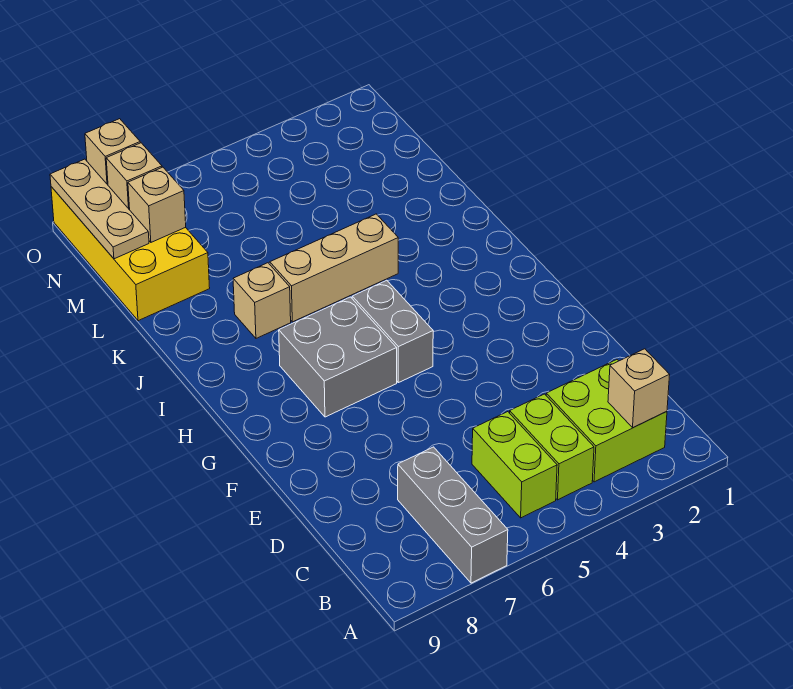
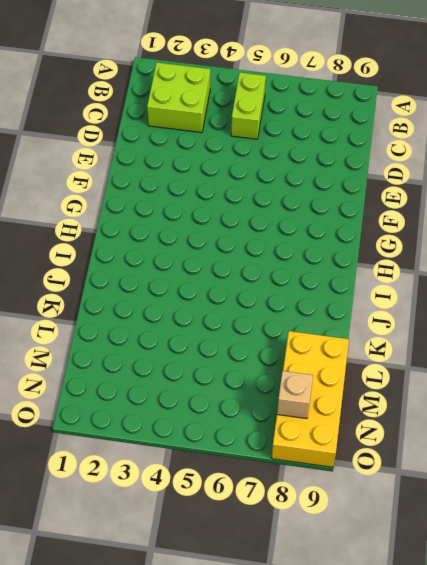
none -> grey brick A7:C7 level 1
none -> lime brick B4:C4 level 1
none -> grey brick G5:H5 level 1

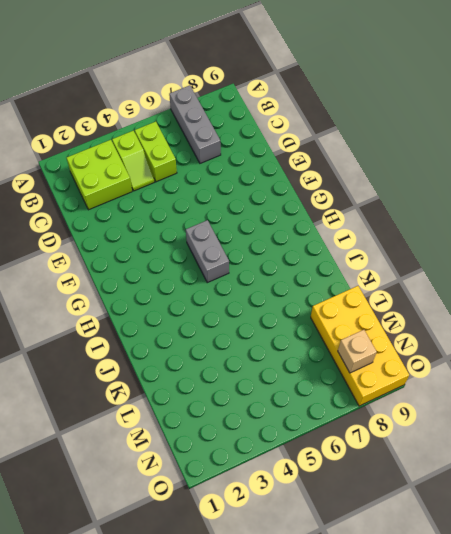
lime slope B4:C4 level 1 top B -> lime brick B4:C4 level 1
none -> grey brick G6:H7 level 1
none -> tan brick J4:J6 level 1
none -> tan brick J7 level 1

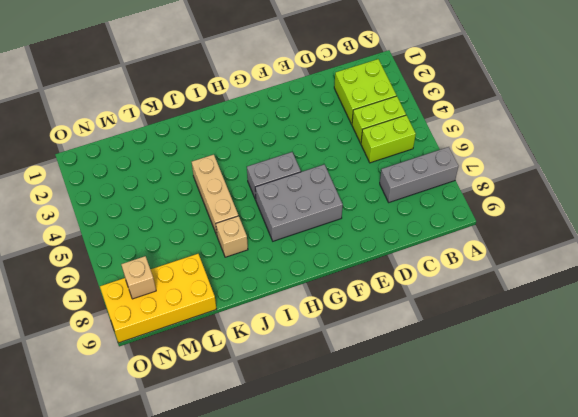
grey brick F6:H7 level 1 -> grey brick G6:H7 level 1
none -> tan brick B2 level 2
none -> tan brick M8 level 2
none -> tan plate M9:O9 level 2

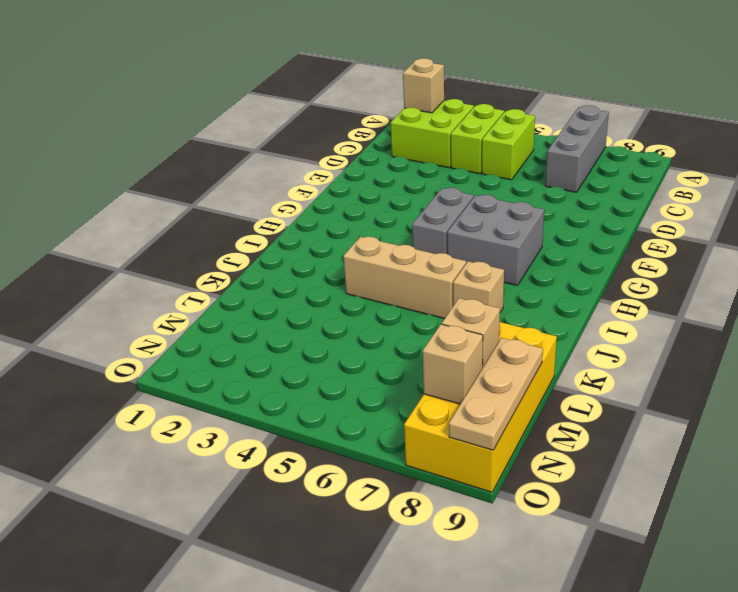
none -> tan brick O8 level 2

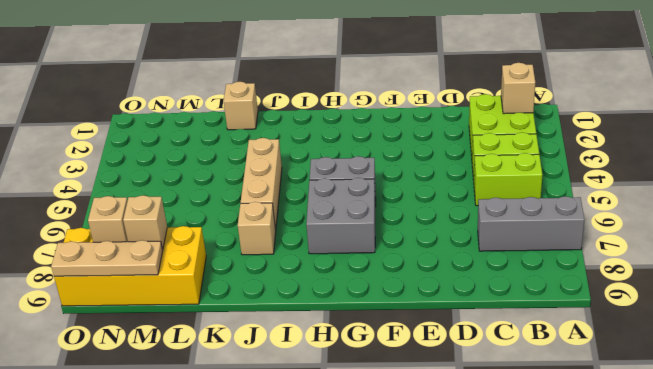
tan brick K1 level 1 -> tan brick O8 level 2

